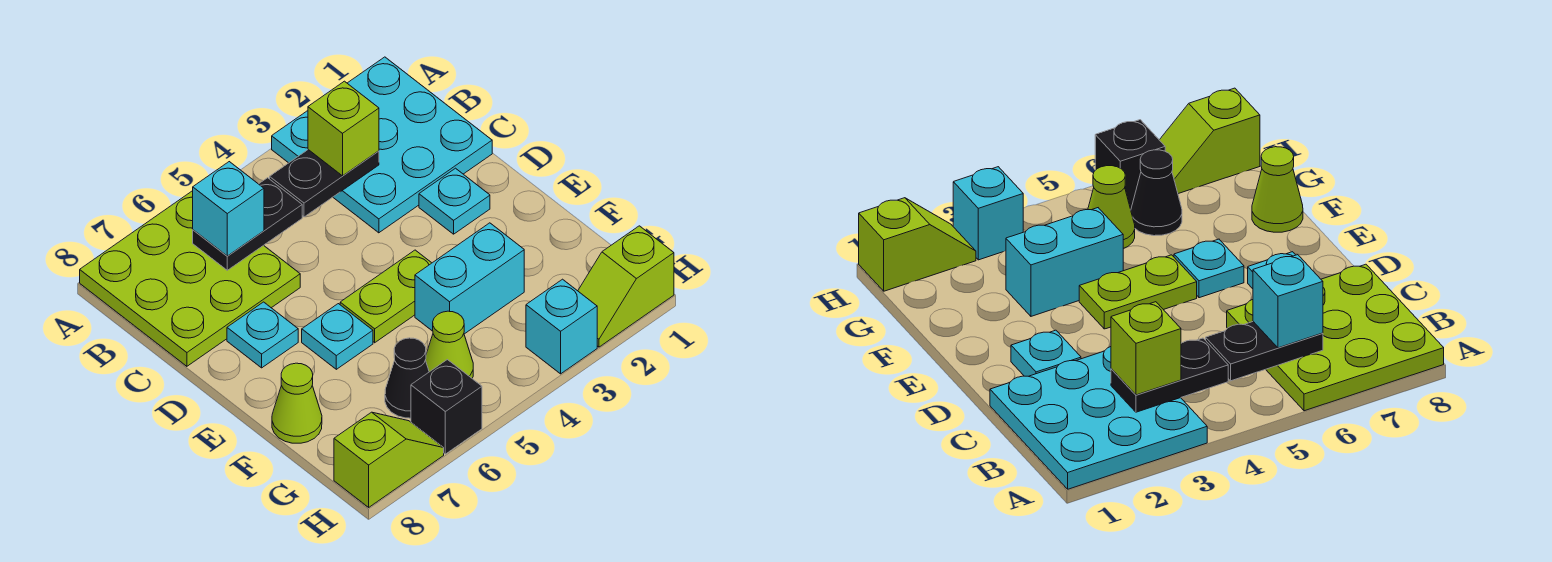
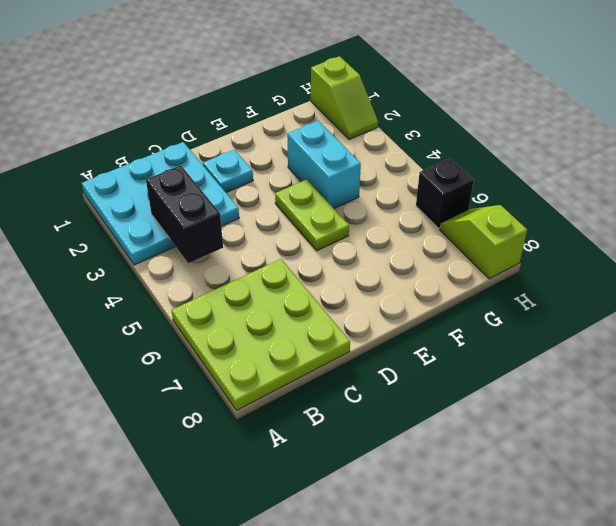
black brick B3:B4 level 2 -> black plate B3:B4 level 2
none -> cyan plate D7 level 1
none -> cyan plate E6 level 1
none -> lime cone F8 level 1

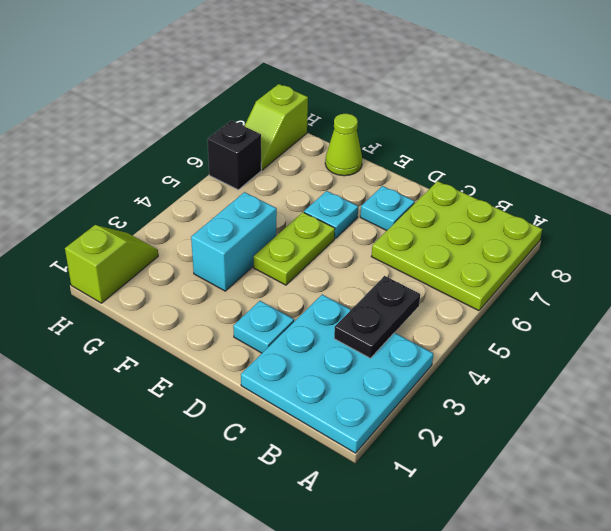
none -> lime cone G5 level 1
none -> black cone G6 level 1
none -> cyan brick H3 level 1

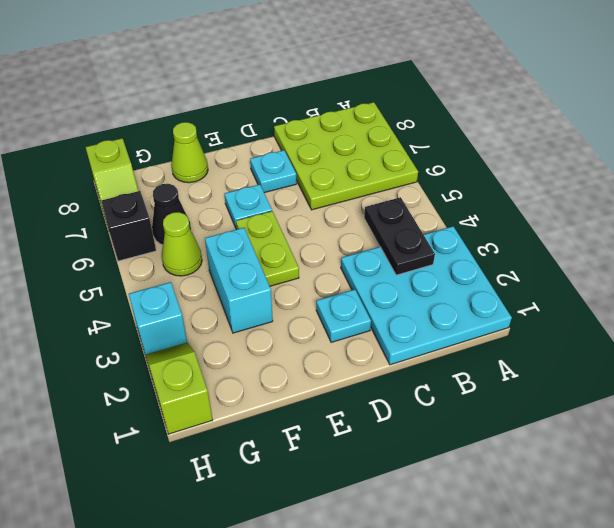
none -> black plate B5:B6 level 2
none -> lime brick B3 level 3
none -> cyan brick B6 level 3

